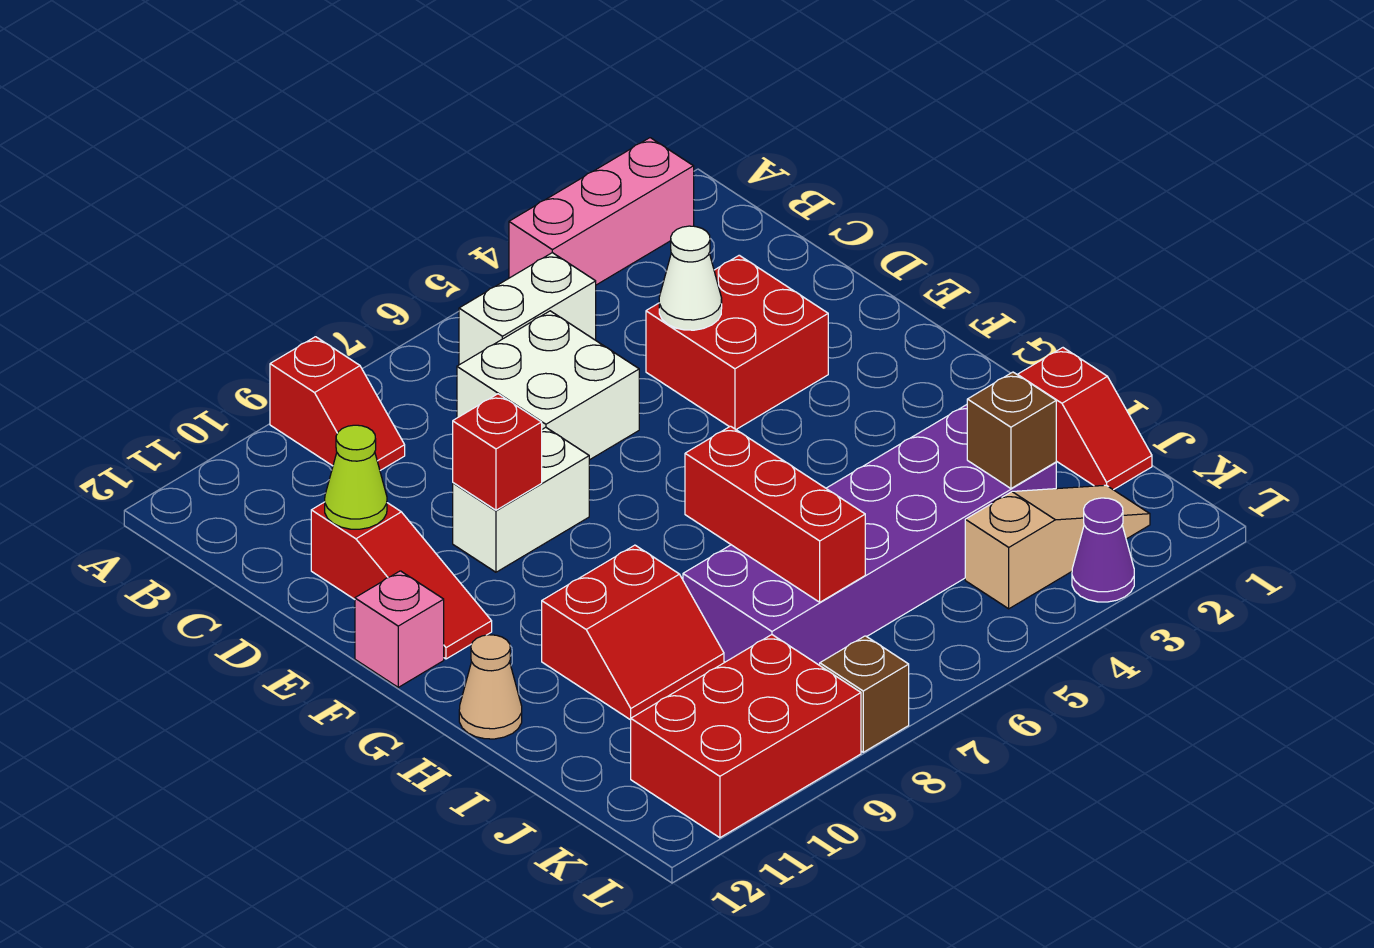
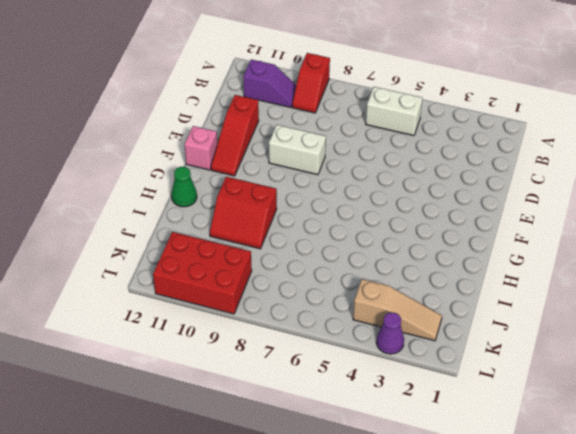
purple slope B10:B11 level 1 top 11 -> none
green cone H12 level 1 -> tan cone H12 level 1
none -> pink brick A2:A4 level 1
none -> white brick C6:D7 level 1
none -> red brick D3:E4 level 1

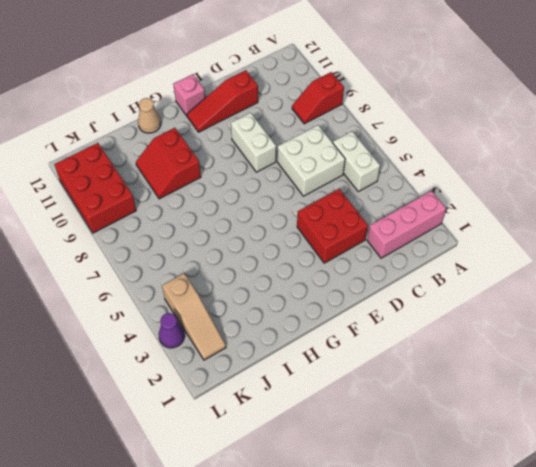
pink brick A2:C2 level 1 -> pink brick A2:A4 level 1
none -> red slope I1:J1 level 1 top I
none -> purple brick I3:J8 level 1
none -> brown brick L8 level 1

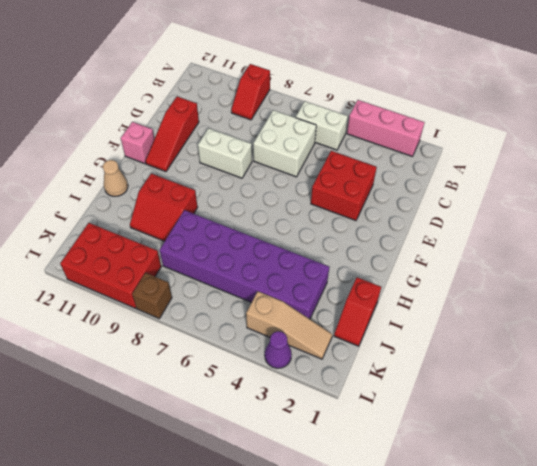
none -> white cone D4 level 2
none -> lime cone D11 level 2
none -> red brick E9 level 2

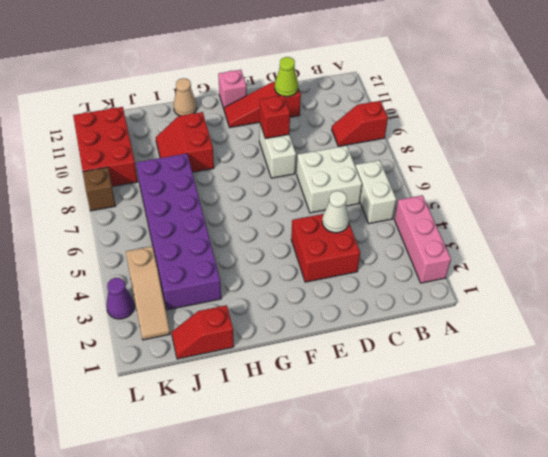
none -> red brick H7:J7 level 2
none -> brown brick J3 level 2

